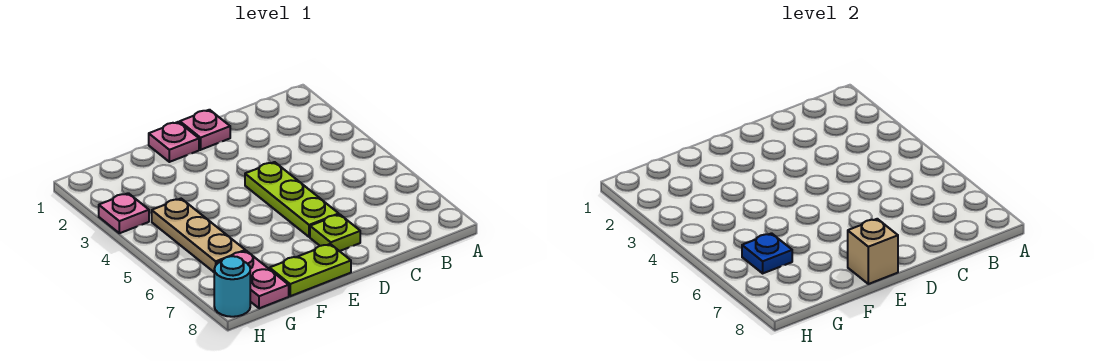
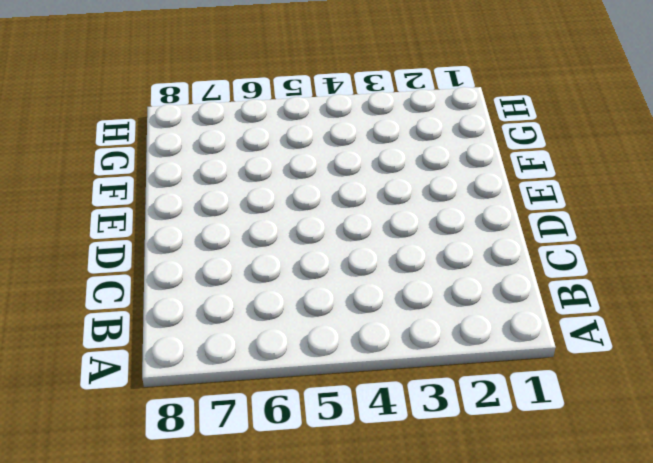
none -> pink plate D1 level 1
none -> lime plate D4:D6 level 1

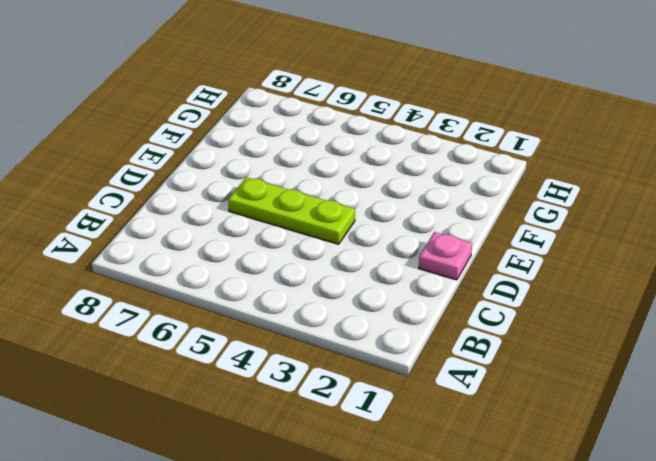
none -> lime plate D7 level 1
none -> pink plate E1 level 1

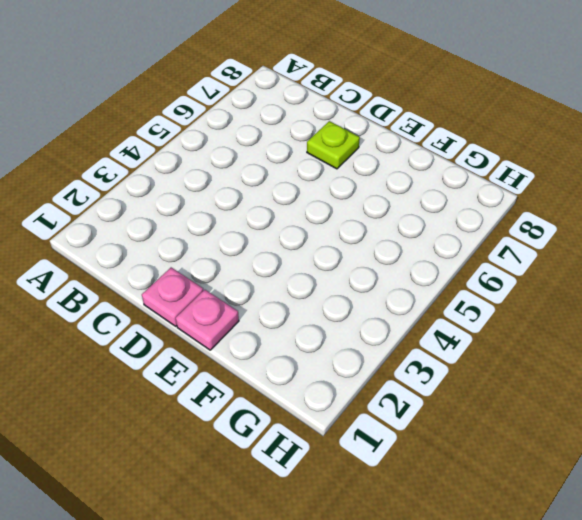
none -> lime plate D4:D6 level 1
none -> lime plate E8:F8 level 1

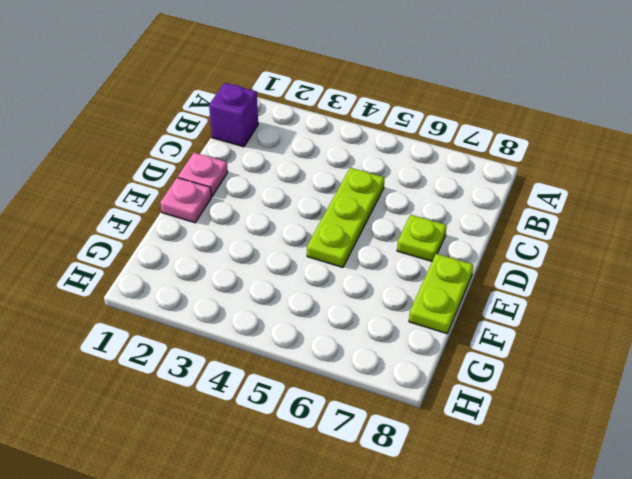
purple brick B1 level 1 -> none
lime plate C5:E5 level 1 -> lime plate D4:D6 level 1
none -> tan plate G4:G6 level 1
none -> pink plate G7:G8 level 1

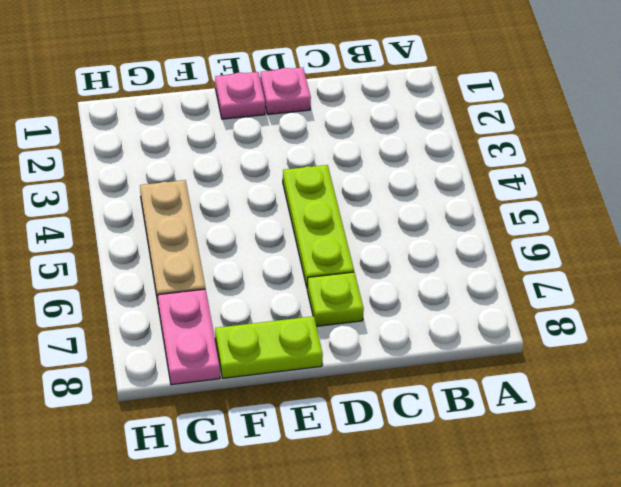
none -> pink plate H3 level 1
none -> cyan round brick H8 level 1

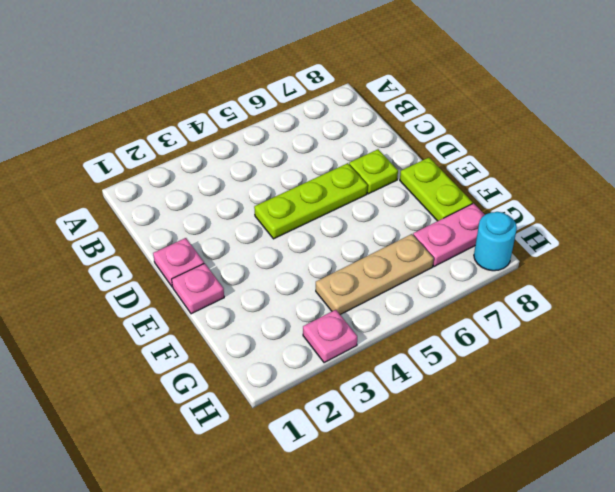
none -> tan brick E8 level 2
none -> blue plate G6 level 2

